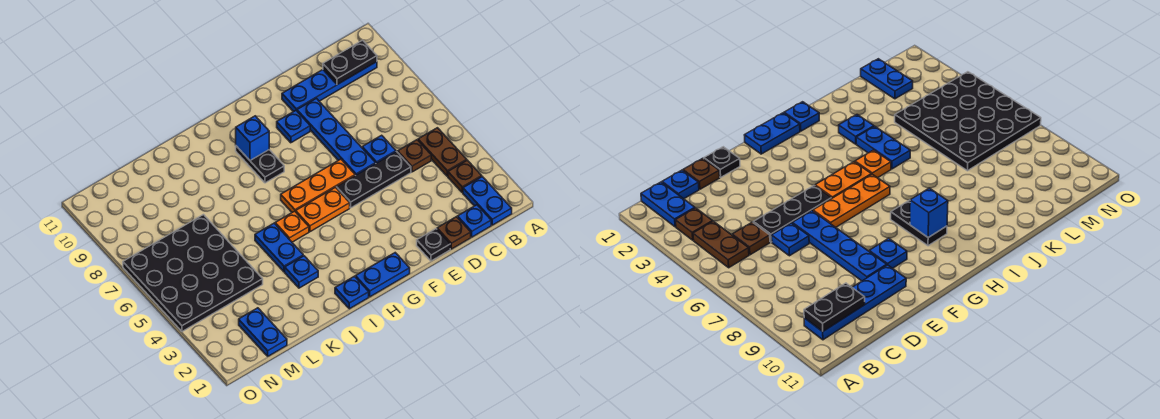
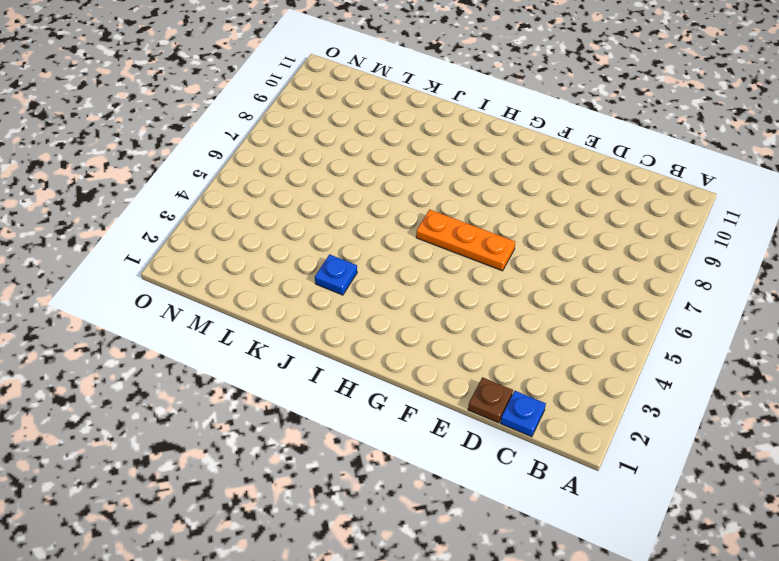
none -> blue plate B1:B2 level 1
none -> brown plate B3 level 1
none -> brown plate B4:B5 level 1

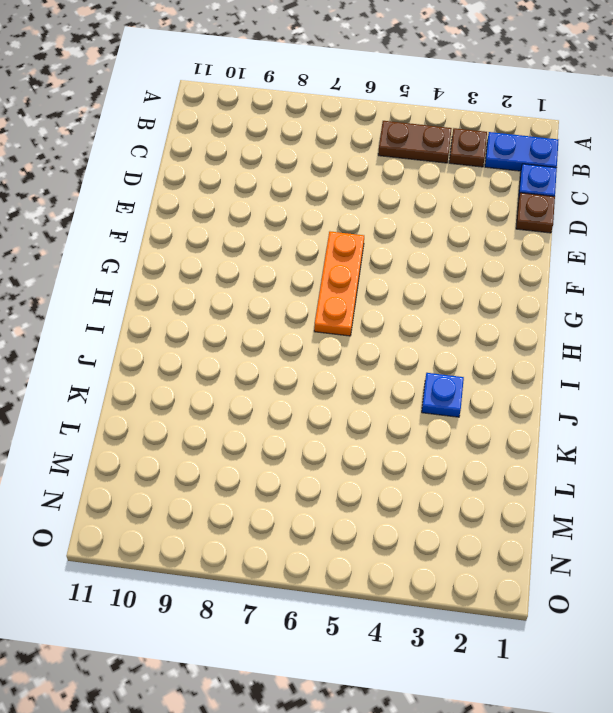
none -> blue plate B10:E10 level 1
none -> brown plate C5 level 1
none -> black plate D5:F5 level 1

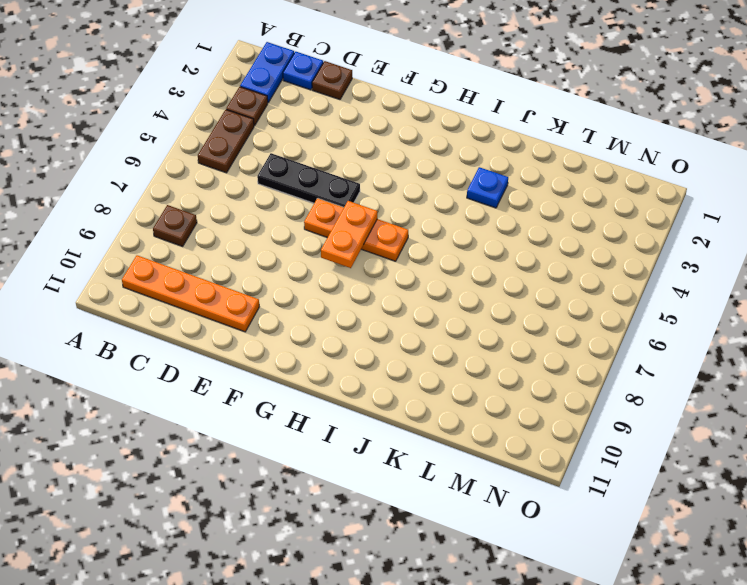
brown plate B8 level 1 -> brown plate C5 level 1
orange plate B10:E10 level 1 -> blue plate B10:E10 level 1
orange plate G6:G7 level 2 -> orange plate G5:H5 level 1
none -> blue plate D6 level 1
none -> black plate E1 level 1
none -> blue plate E6:E9 level 1

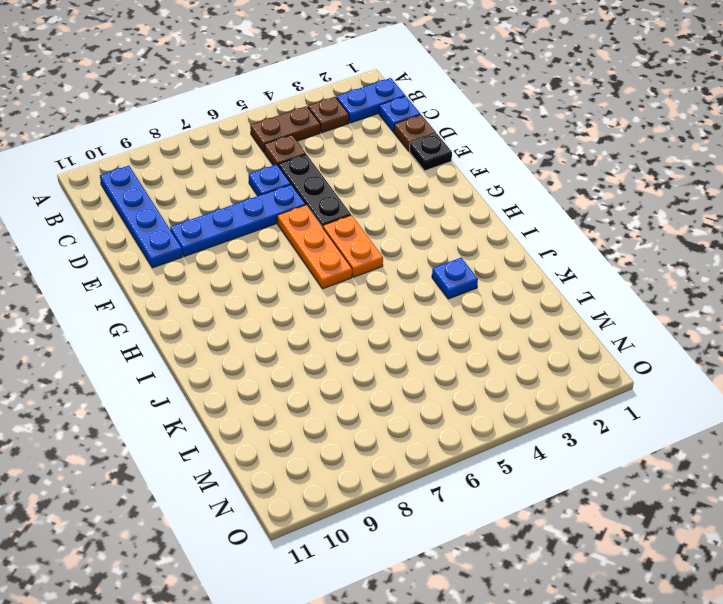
none -> blue plate F9 level 1
none -> blue plate G1:H1 level 1
none -> black plate H8:H9 level 1

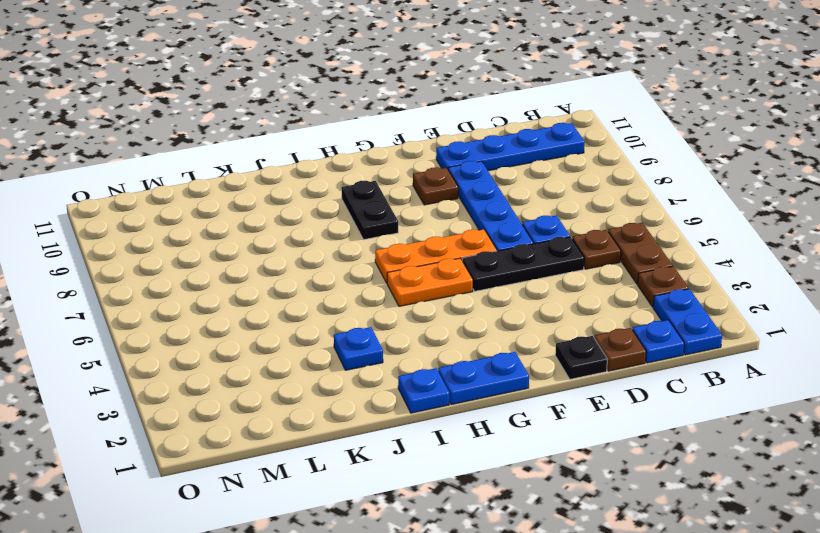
brown plate F9 level 1 -> blue plate F9 level 1
none -> orange plate I5 level 1
none -> blue plate J4:J5 level 1
none -> black plate L4:O7 level 1

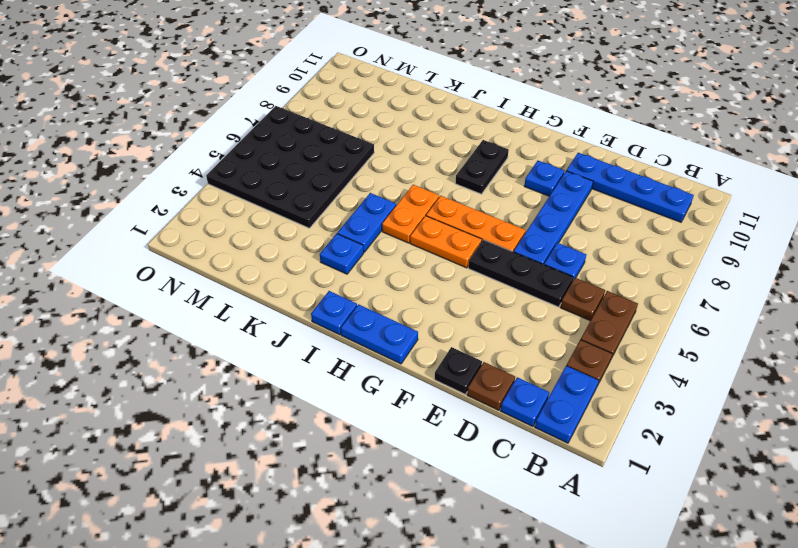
orange plate I5:I6 level 1 -> orange plate I5 level 1
none -> blue plate M1:M2 level 1
none -> black plate B10:C10 level 2
none -> blue brick H9 level 2

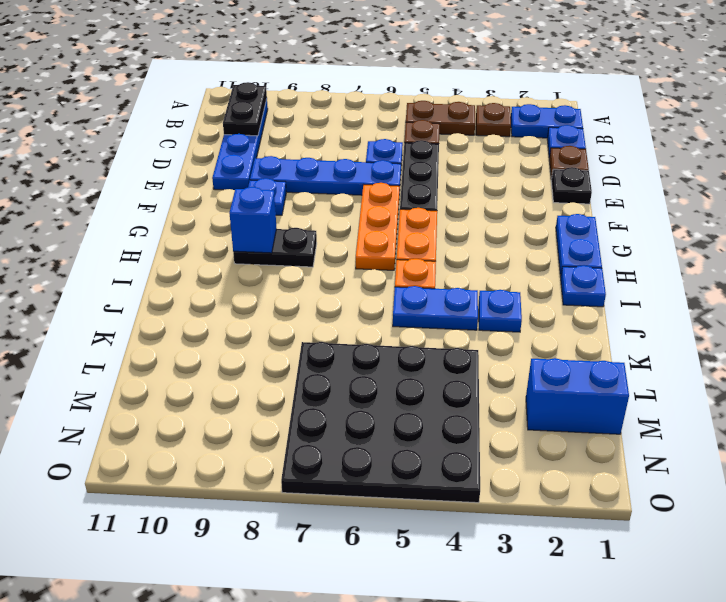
blue brick M1:M2 level 1 -> blue plate M1:M2 level 1

